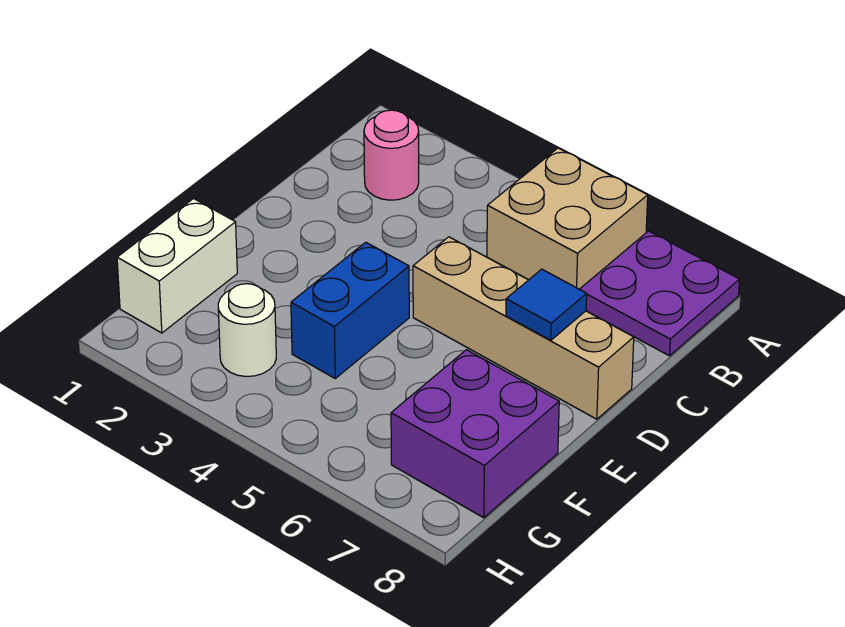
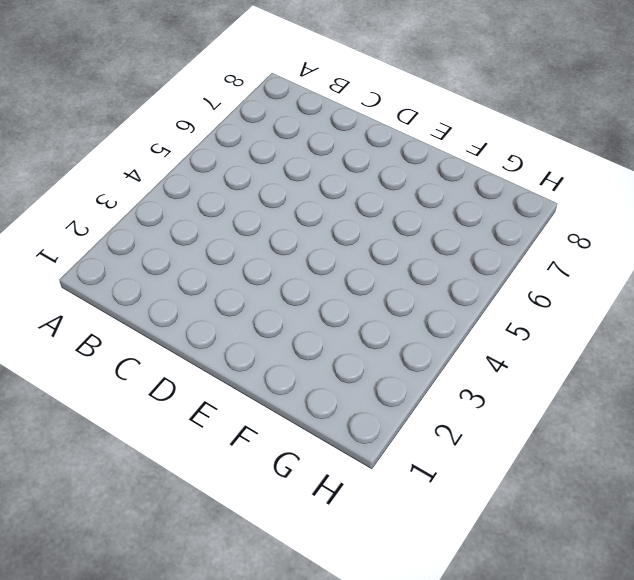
none -> tan brick A5:B6 level 1
none -> purple plate A7:B8 level 1

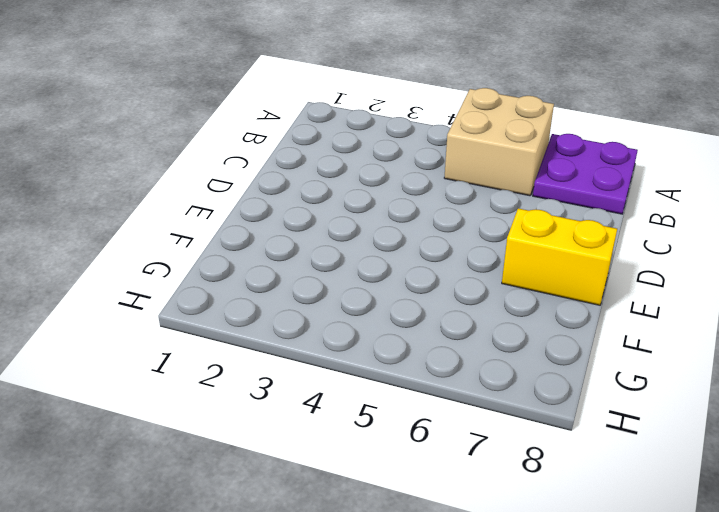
yellow brick E7:E8 level 1 -> none
none -> pink round brick B2 level 1
none -> tan brick D5:D8 level 1

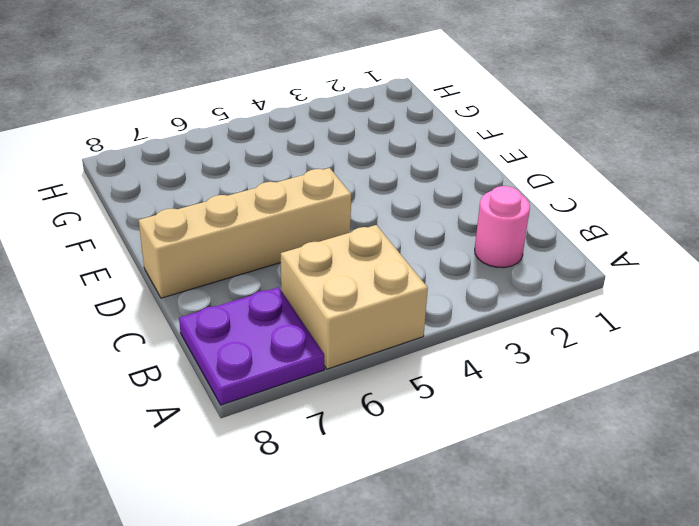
none -> blue brick E4:F4 level 1
none -> white brick F1:G1 level 1

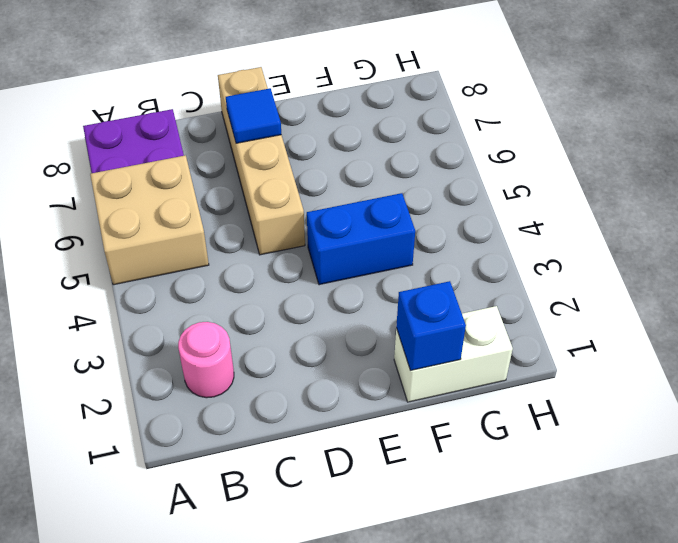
blue brick F1 level 2 -> none
none -> purple brick F7:G8 level 1
none -> white round brick G3 level 1

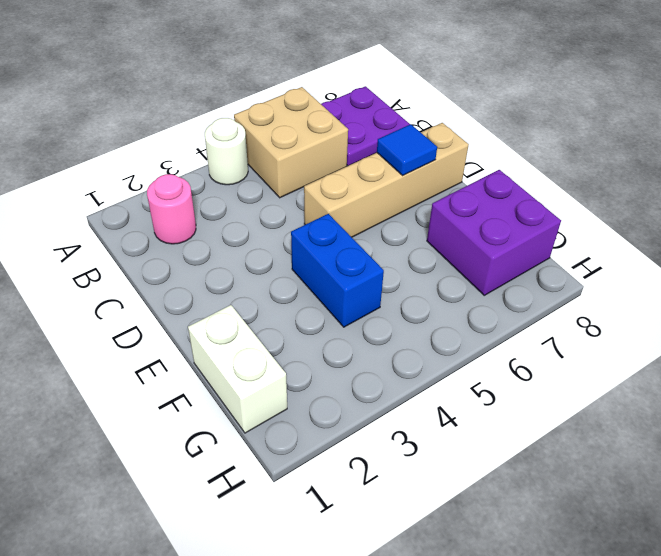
white round brick A4 level 1 -> white round brick G3 level 1

